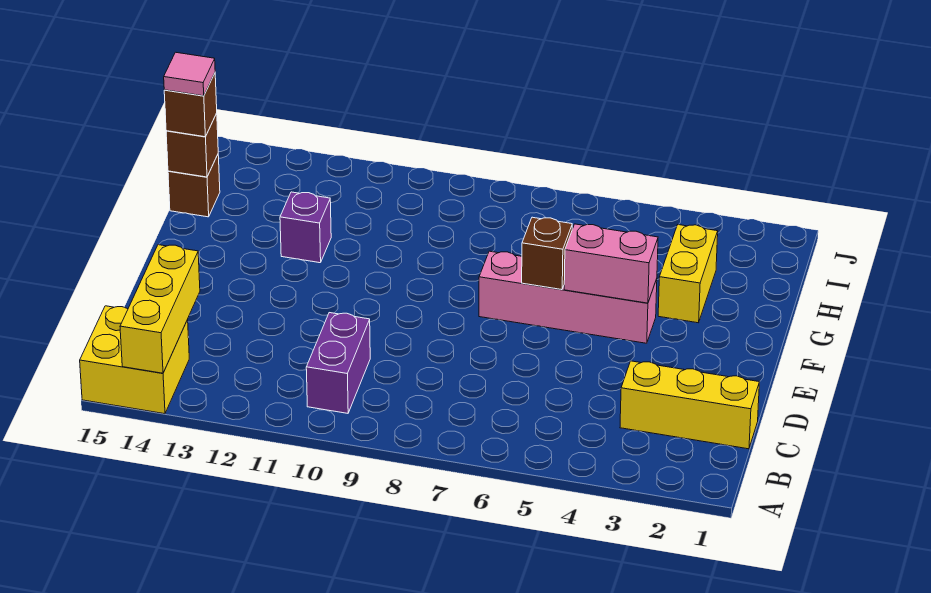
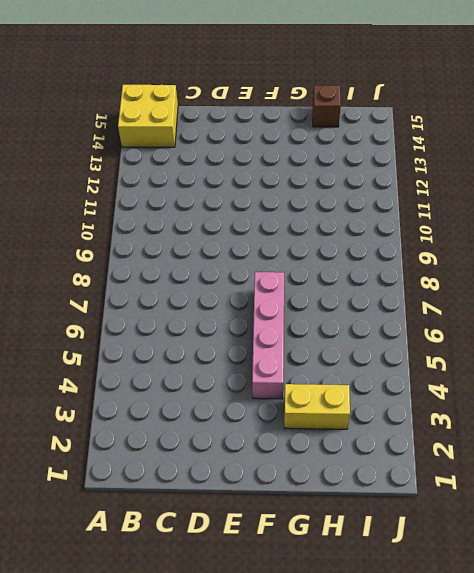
none -> purple brick B10:C10 level 1
none -> yellow brick C1:C3 level 1
none -> purple brick G12 level 1

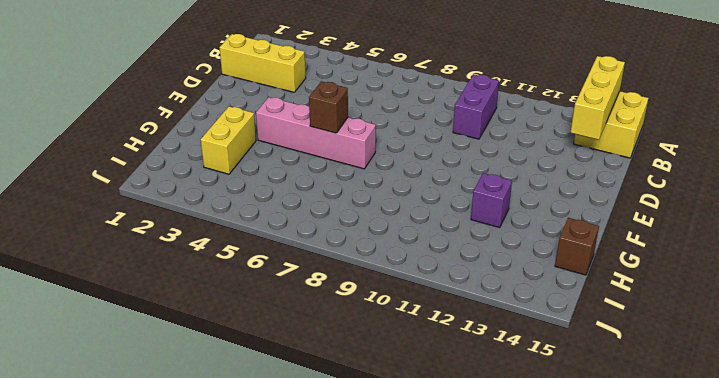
none -> pink brick F4:F5 level 2
none -> brown brick H15 level 2
none -> brown brick H15 level 3

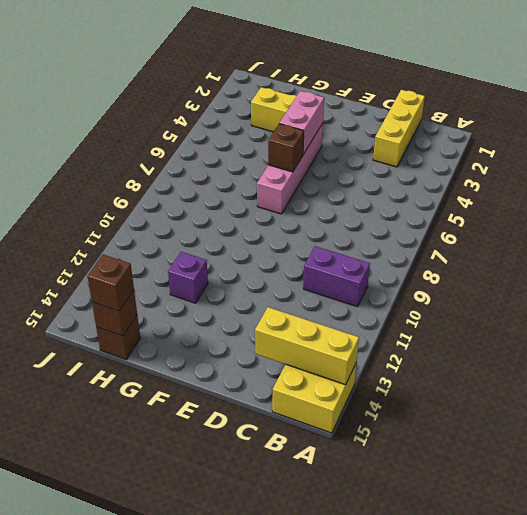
none -> pink tile H15 level 4

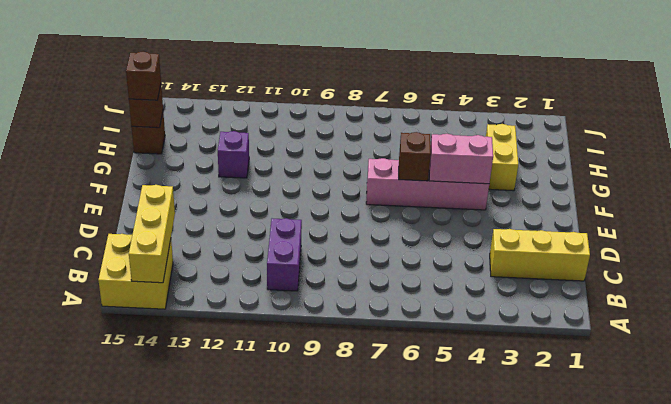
none -> pink tile H15 level 4

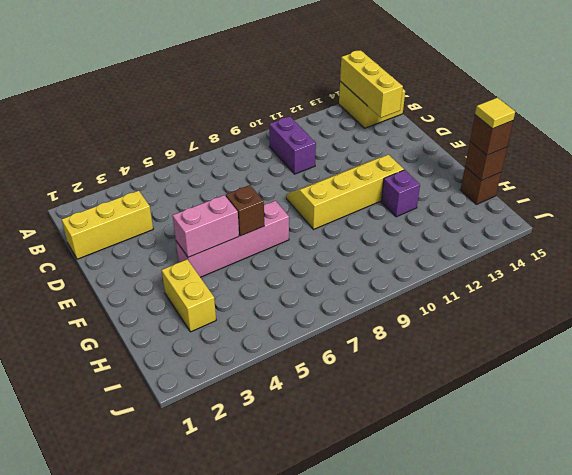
yellow slope E9:F12 level 1 top F -> none
yellow tile H15 level 4 -> pink tile H15 level 4

